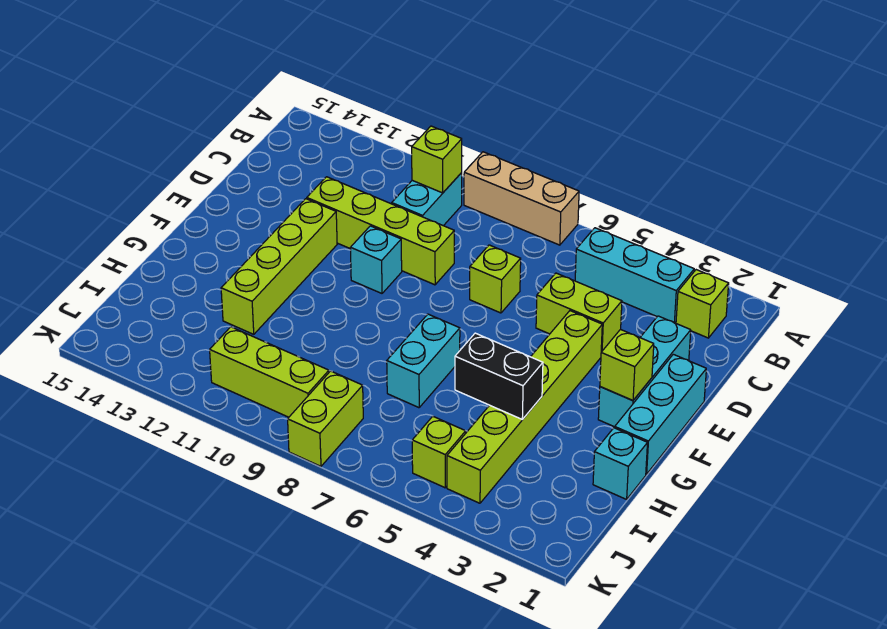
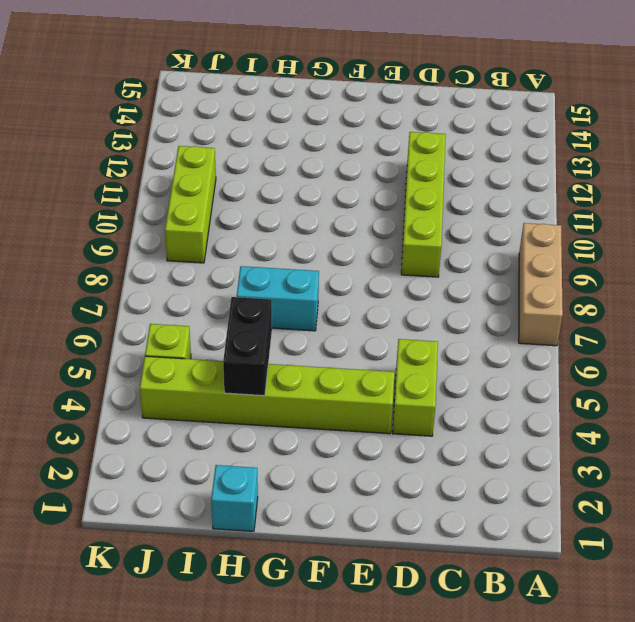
none -> lime brick B2 level 1
none -> cyan brick B3:B5 level 1
none -> cyan brick B10:C10 level 1

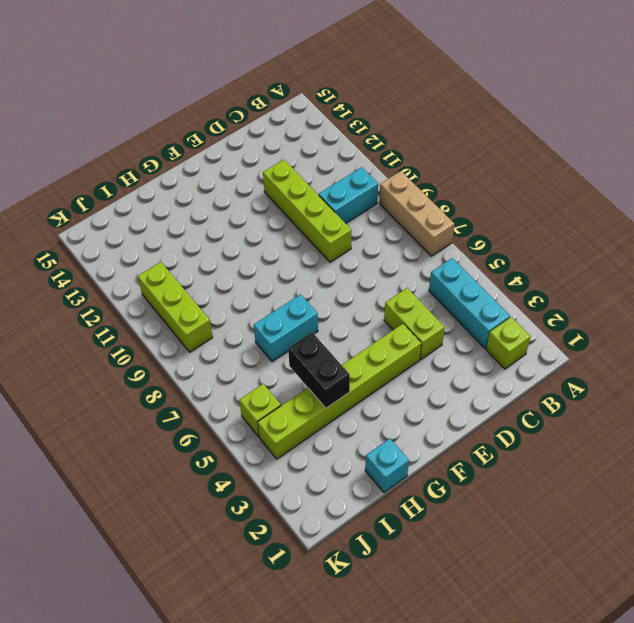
none -> cyan brick D2:F2 level 1
none -> lime brick D7 level 1
none -> cyan brick E1:G1 level 1

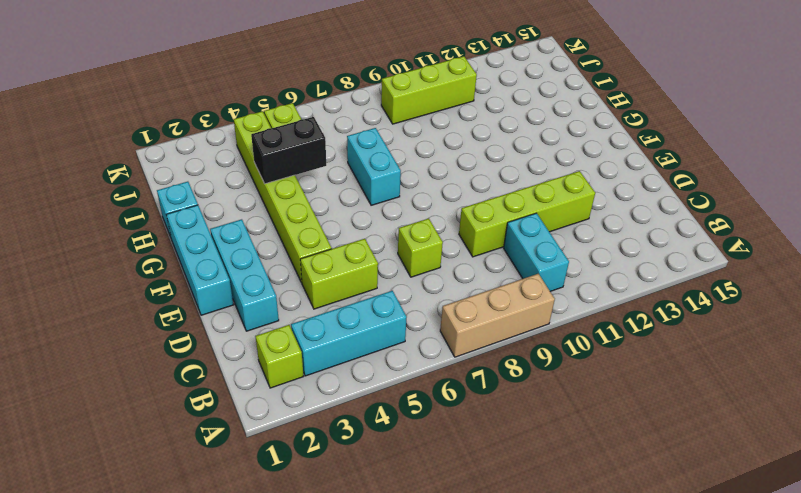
none -> cyan brick E10 level 1
none -> lime brick E12:H12 level 1
none -> lime brick J8:K8 level 1

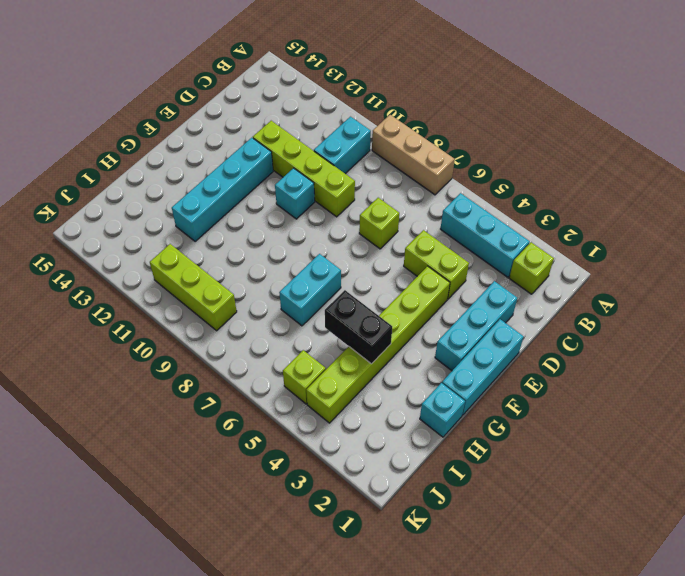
cyan brick E12:H12 level 1 -> lime brick E12:H12 level 1
none -> lime brick J8:K8 level 1
none -> lime brick B10 level 2
none -> lime brick F2 level 2

